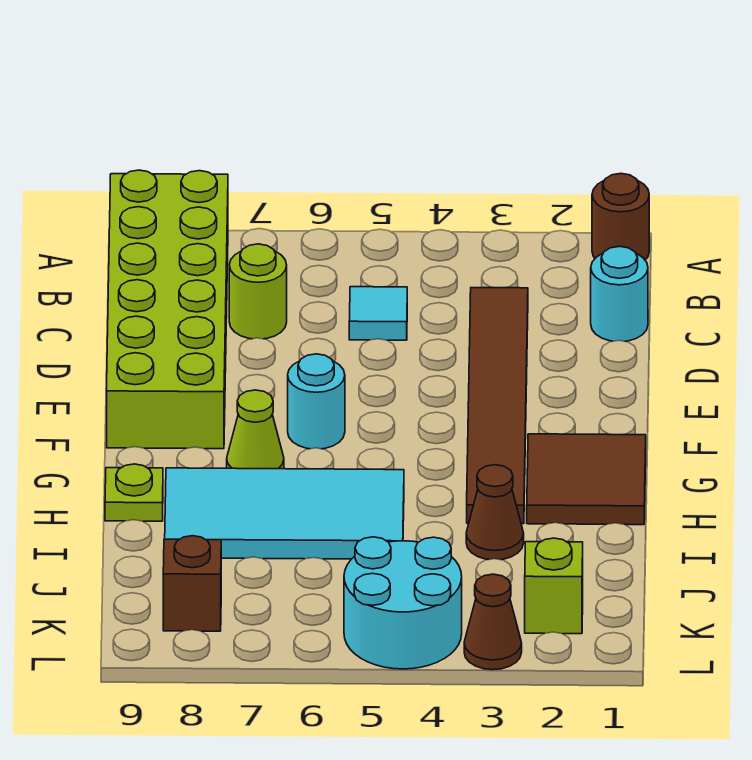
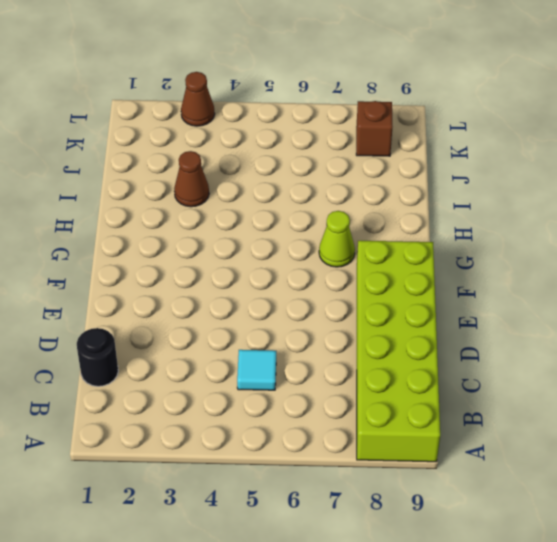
black round brick C1 level 1 -> cyan round brick C1 level 1
none -> brown round brick A1 level 1
none -> brown tile C3:H3 level 1
none -> lime round brick C7 level 1

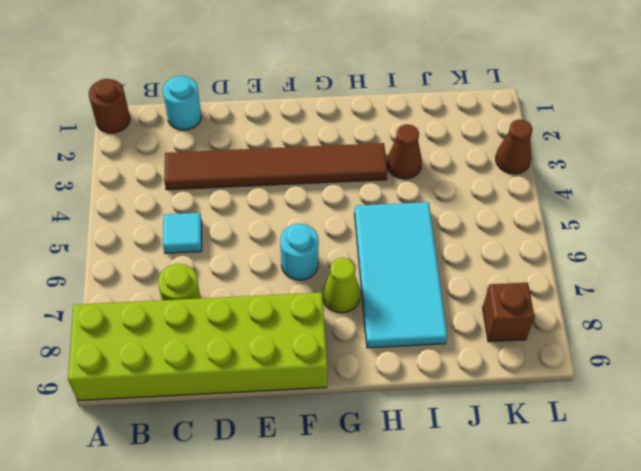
none -> brown tile G1:H2 level 1
none -> lime plate H9 level 1
none -> lime brick K2 level 1

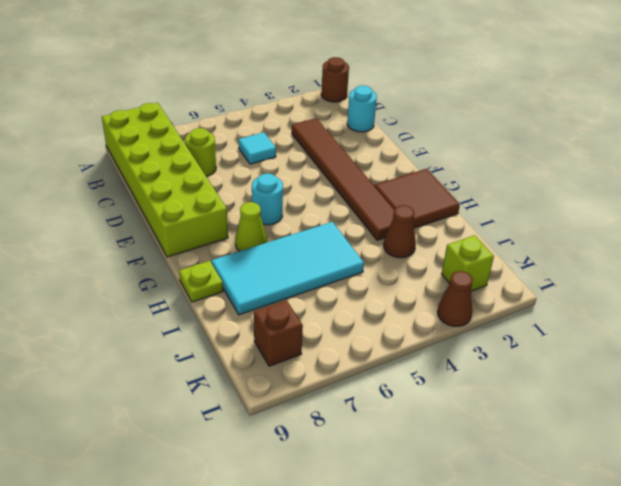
none -> cyan round brick K4:L5 level 1

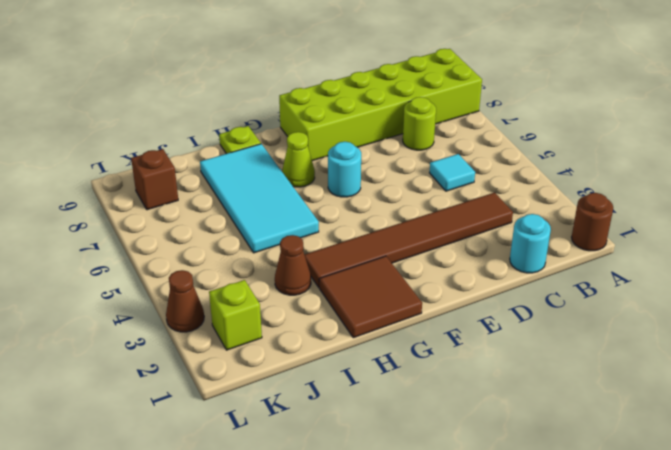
none -> cyan round brick K4:L5 level 1

